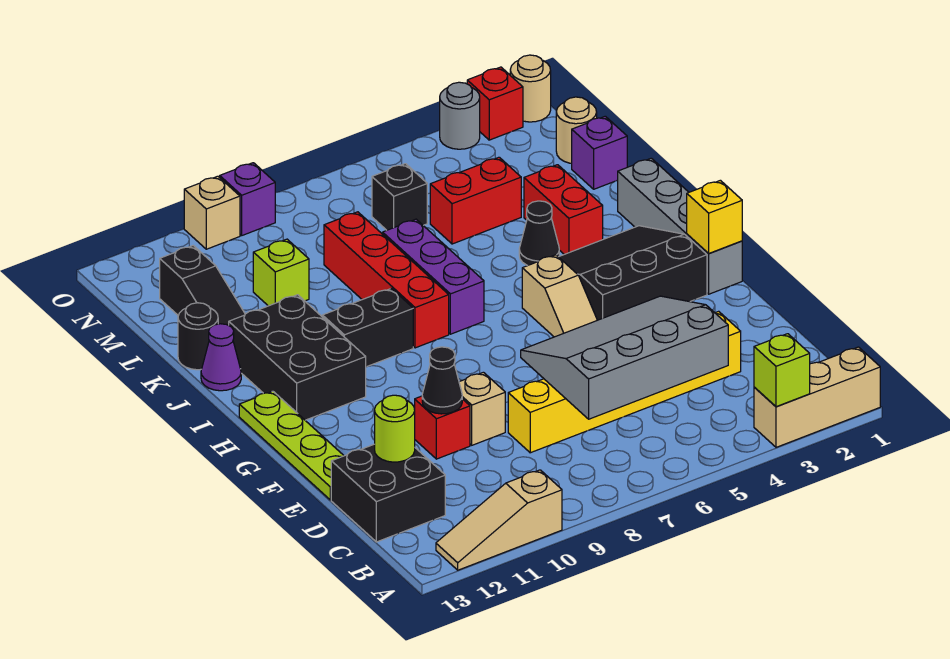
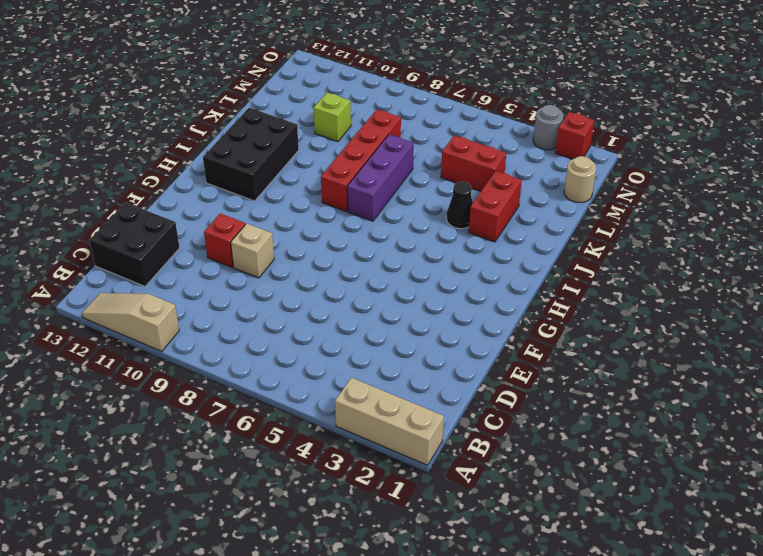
none -> yellow brick D3:D8 level 1
none -> lime plate E13:H13 level 1
none -> grey brick G1:J1 level 1
none -> black slope G2:I4 level 1 top G

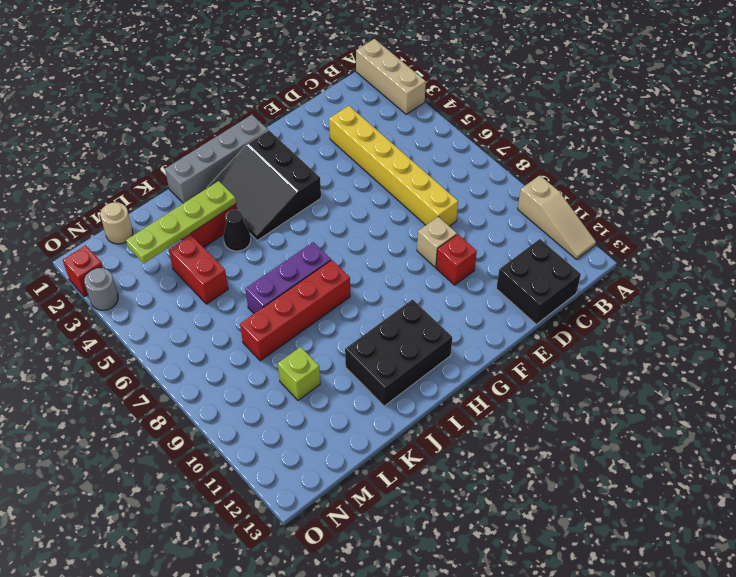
lime plate J3:M3 level 2 -> lime plate E13:H13 level 1
none -> tan slope G5:H5 level 1 top H
none -> black brick I9:I10 level 1
none -> purple cone J13 level 1
none -> black slope K12:M12 level 1 top M

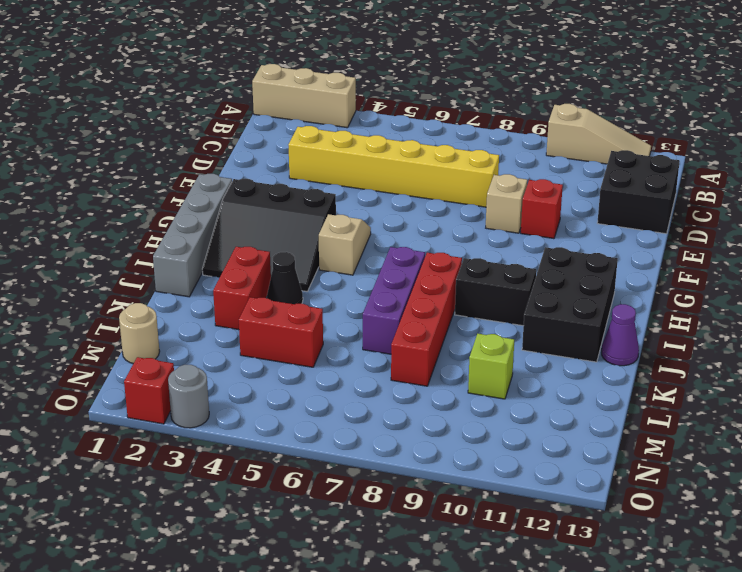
none -> lime plate E13:H13 level 1
none -> black slope K12:M12 level 1 top M
none -> black round brick K13 level 1
none -> purple brick L1 level 1

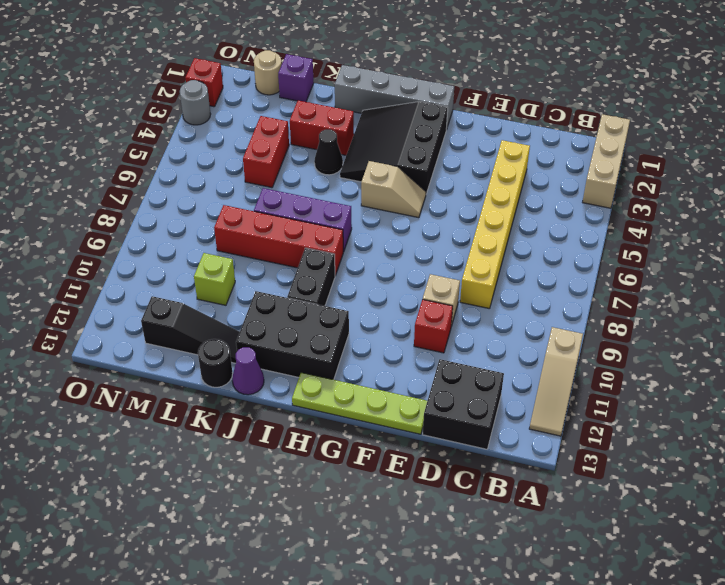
none -> black brick M6 level 1
none -> tan round brick O1 level 1
none -> purple brick O9 level 1
none -> tan brick O10 level 1

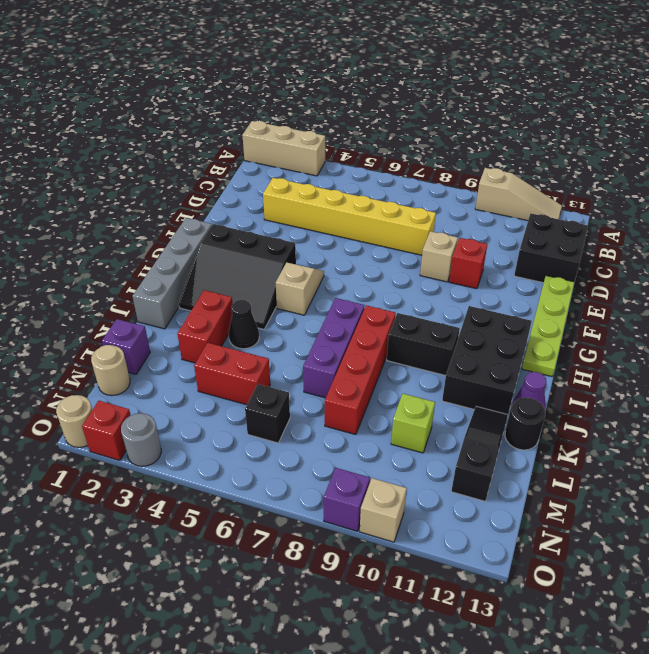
none -> lime brick A3 level 2
none -> grey slope C4:E7 level 2 top C
none -> lime round brick D12 level 2
none -> black cone E10 level 2

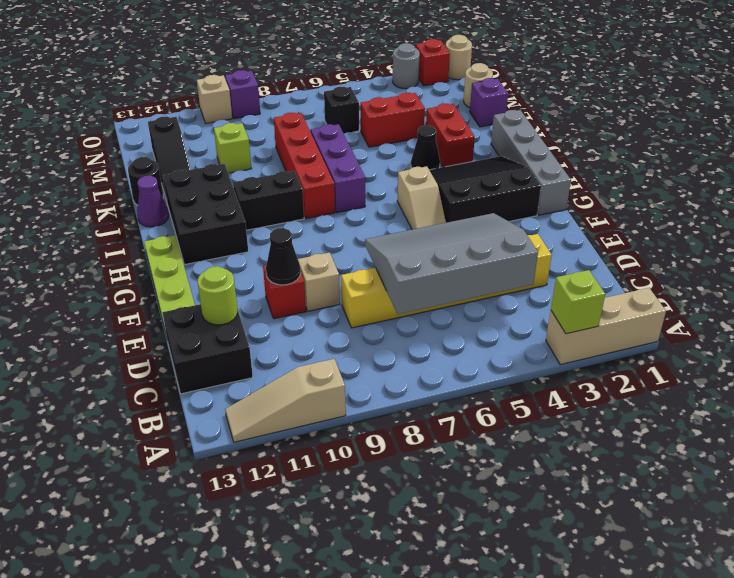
none -> yellow brick G1 level 2

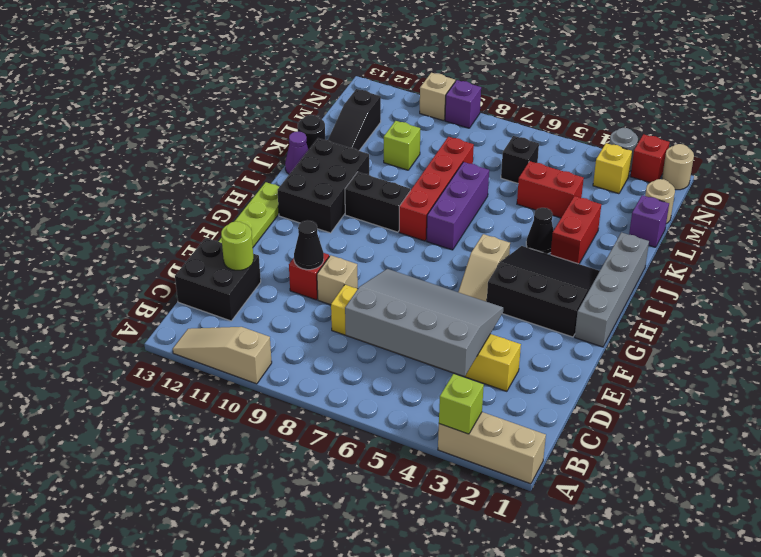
yellow brick N3 level 1 -> yellow brick G1 level 2

